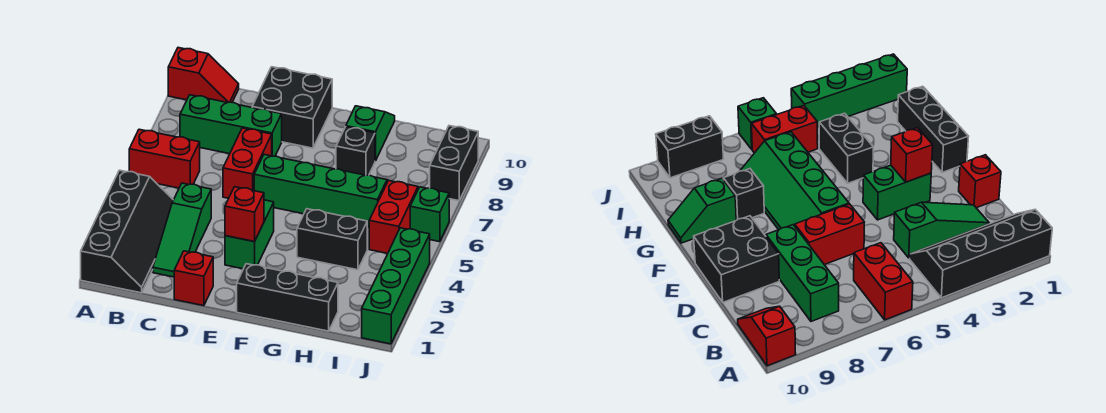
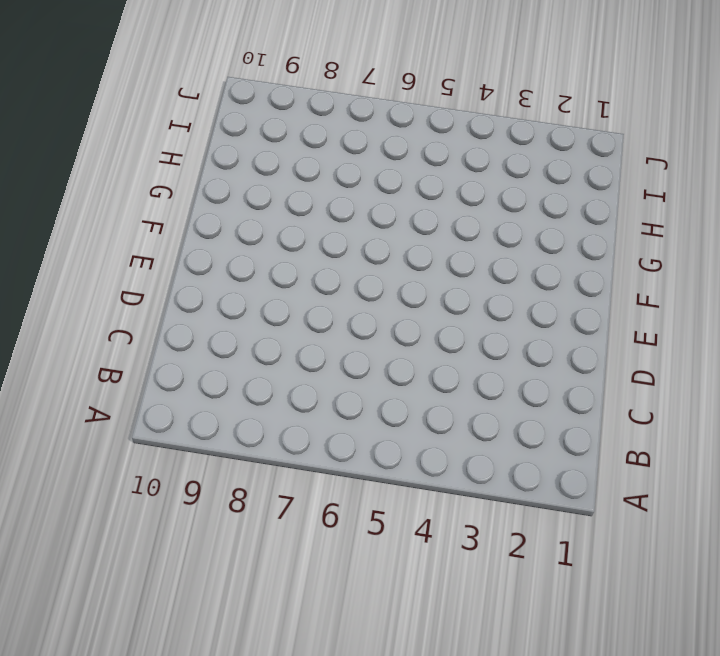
none -> black slope A1:B4 level 1 top A
none -> red brick A6:B6 level 1
none -> red slope A10:B10 level 1 top A

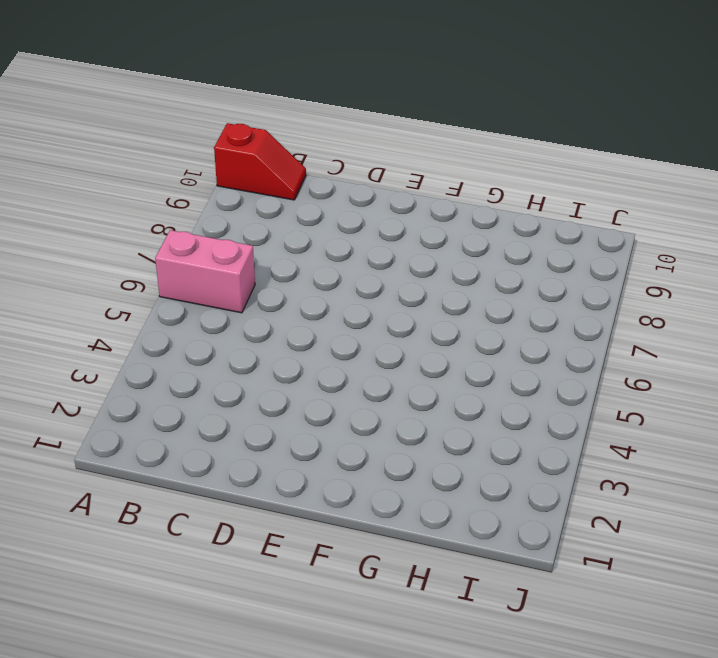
pink brick A6:B6 level 1 -> red brick A6:B6 level 1
none -> black slope A1:B4 level 1 top A
none -> green brick B8:D8 level 1
none -> green slope C2:C4 level 1 top 4

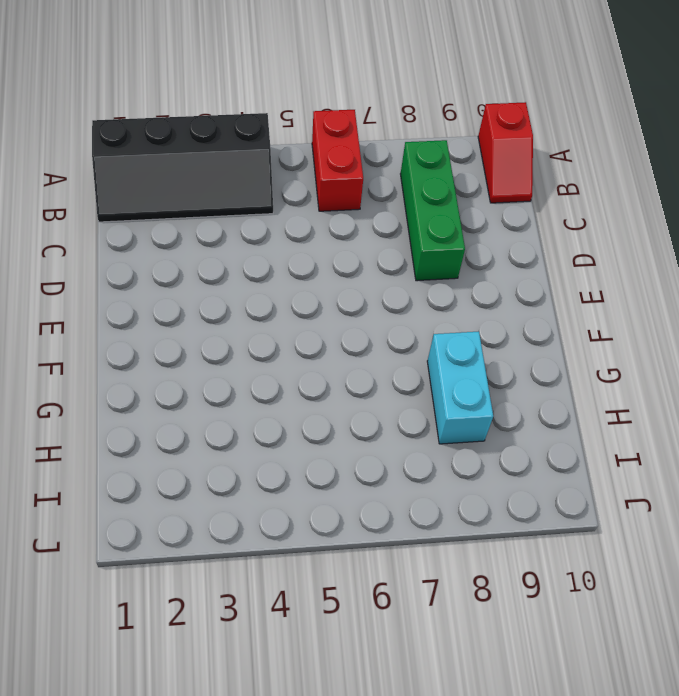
cyan brick G8:H8 level 1 -> black brick G8 level 1
none -> green slope C2:C4 level 1 top 4
none -> red brick D1 level 1
none -> red brick D6:D7 level 1

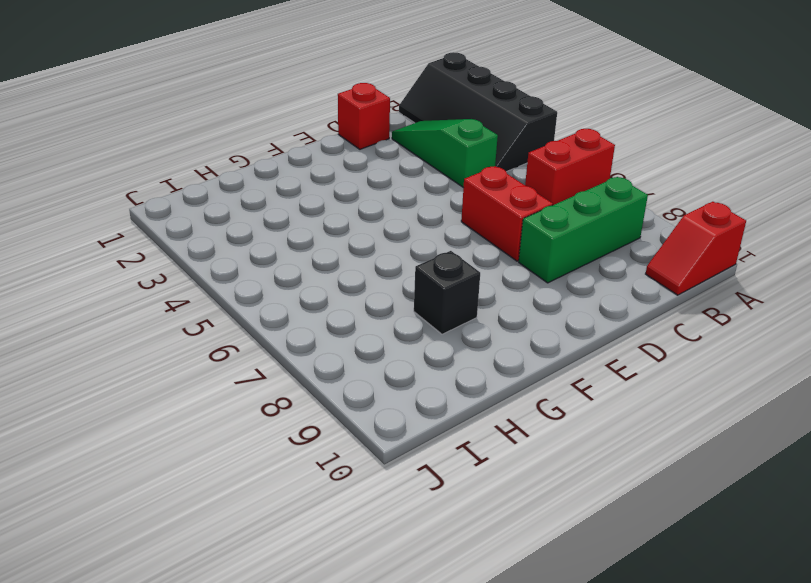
none -> black brick D9:E10 level 1
none -> green brick E3:E4 level 1
none -> green slope E6:H7 level 1 top 6

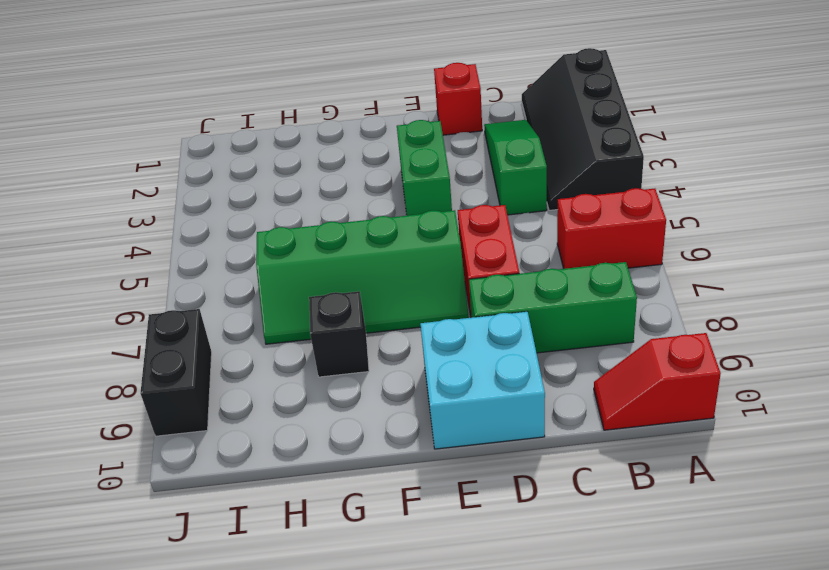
cyan brick D9:E10 level 1 -> black brick D9:E10 level 1
none -> black brick F1:H1 level 1
none -> black brick G4:H4 level 1
none -> green slope G9:G10 level 1 top 9

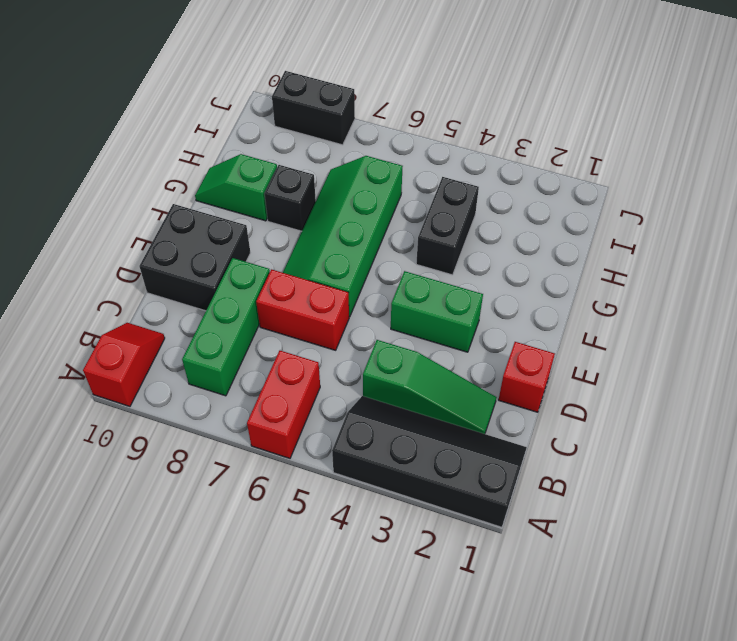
none -> black brick F1:H1 level 1
none -> red brick I5:I6 level 1
none -> green brick J1:J4 level 1

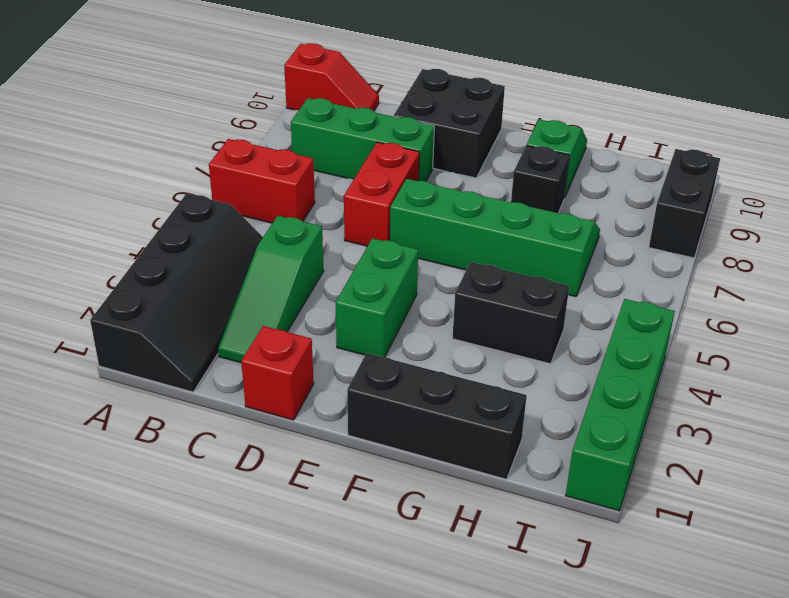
none -> red brick I5:I6 level 1
none -> green brick J6 level 1
none -> red brick E3 level 2

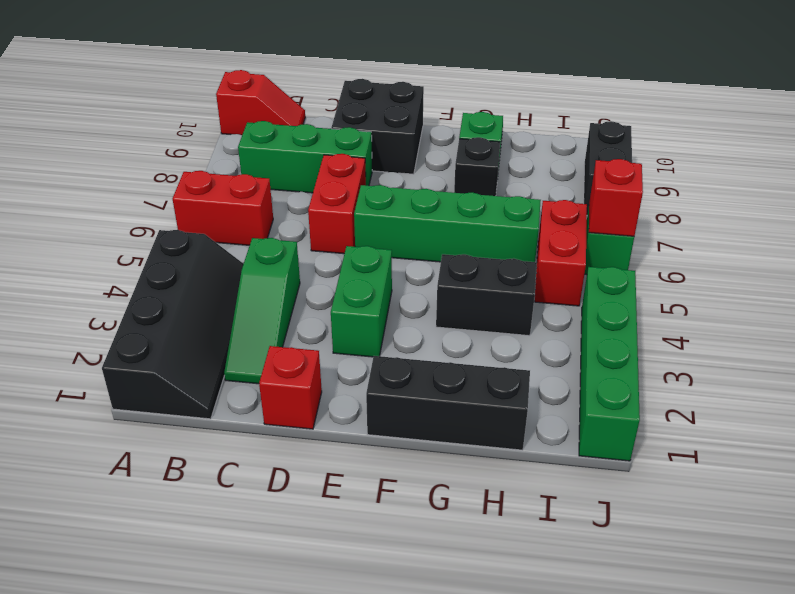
red brick J6 level 2 -> red brick E3 level 2

